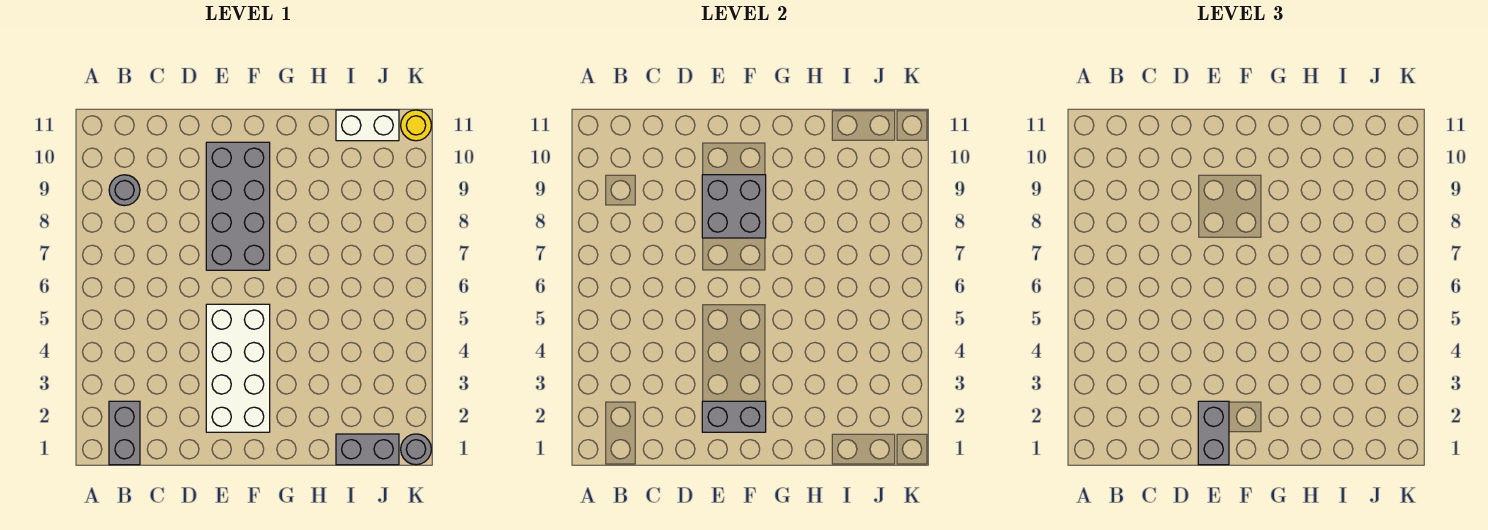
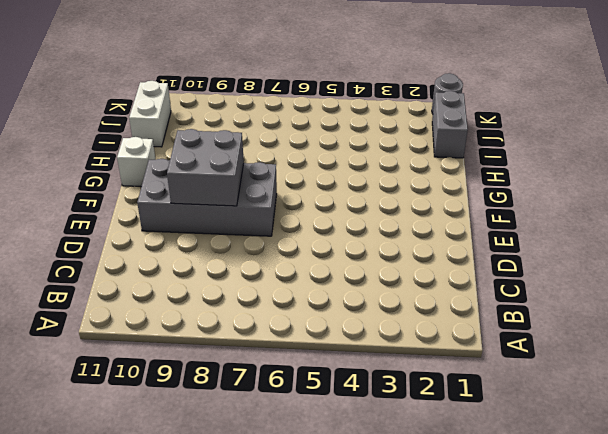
white brick G11 level 1 -> none
none -> grey brick B1:B2 level 1
none -> grey round brick B9 level 1

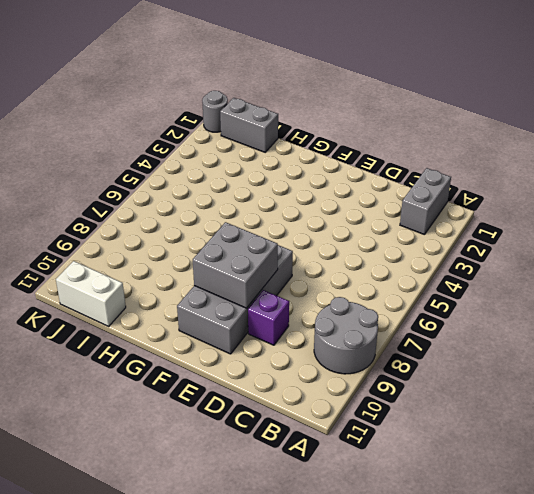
grey round brick A8:B9 level 1 -> grey round brick B9 level 1
purple brick D9 level 1 -> none
none -> white brick E2:F5 level 1
none -> yellow round brick K11 level 1

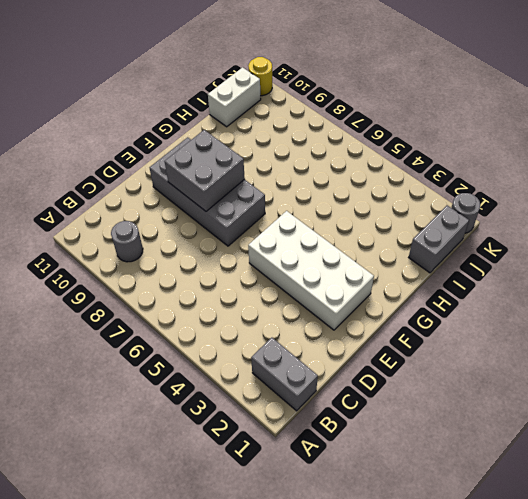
none -> grey brick E2:F2 level 2
none -> grey brick E1:E2 level 3

